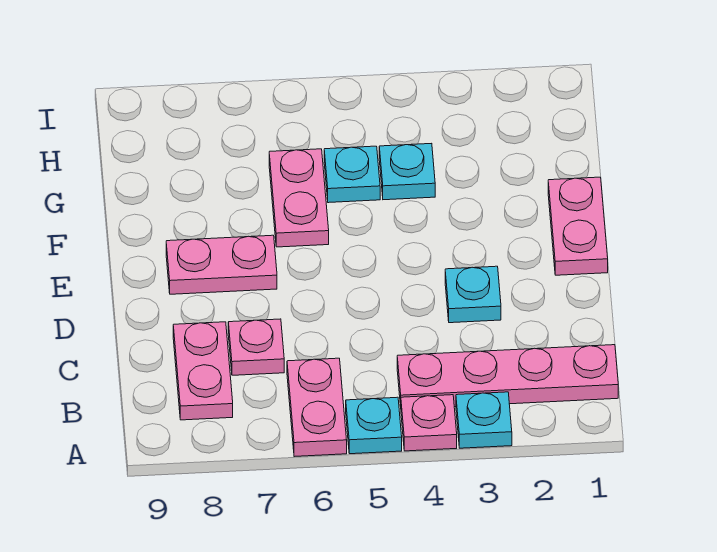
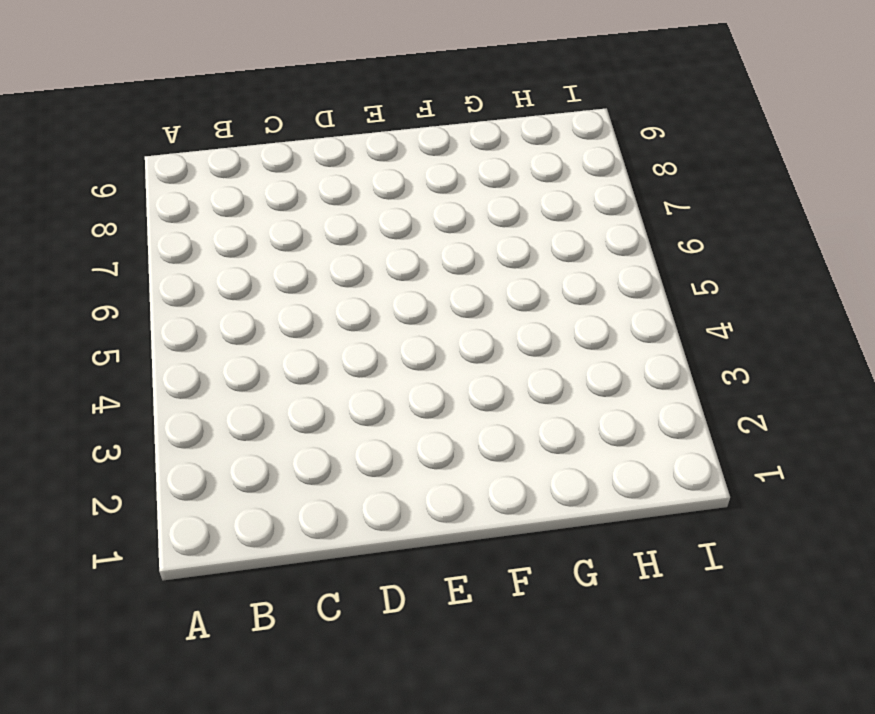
none -> cyan plate A3 level 1
none -> pink plate A4 level 1
none -> cyan plate A5 level 1

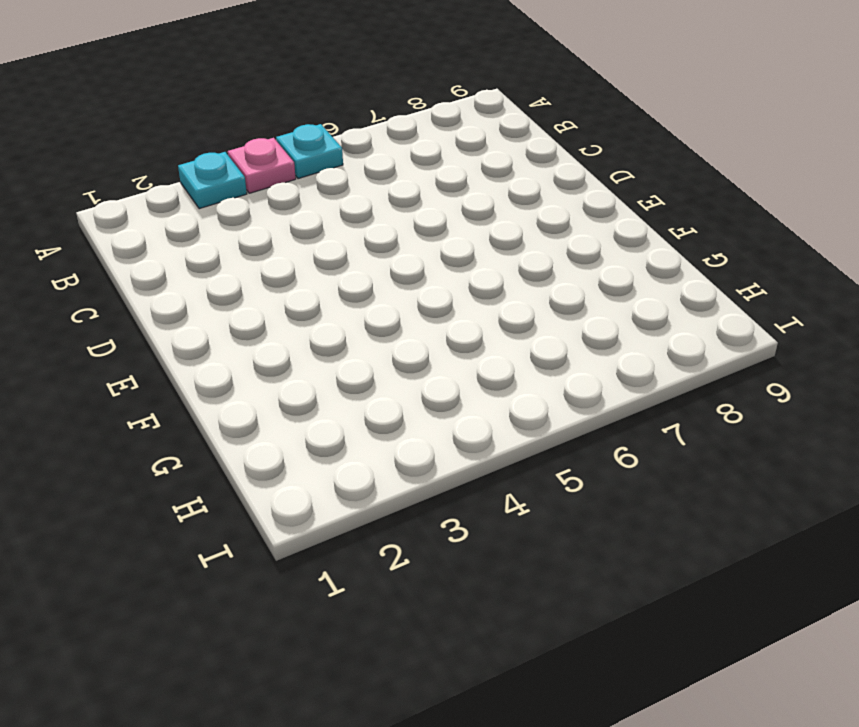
none -> pink plate A6:B6 level 1
none -> pink plate B1:B4 level 1
none -> pink plate B8:C8 level 1

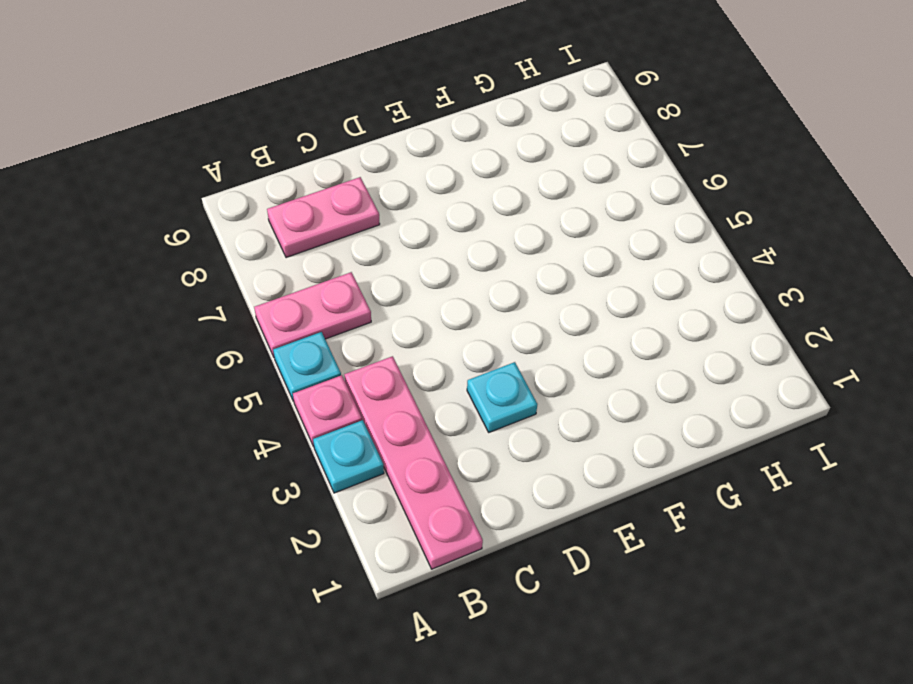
none -> pink plate C7 level 1
none -> pink plate E1:F1 level 1
none -> pink plate E7:E8 level 1

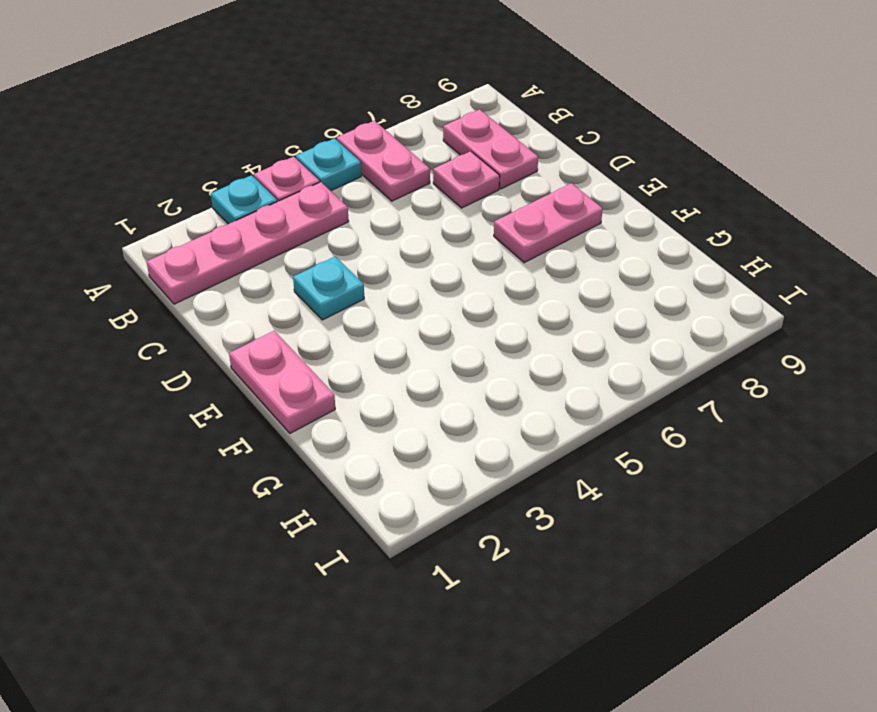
none -> pink plate F6:G6 level 1
none -> cyan plate G4 level 1
none -> cyan plate G5 level 1

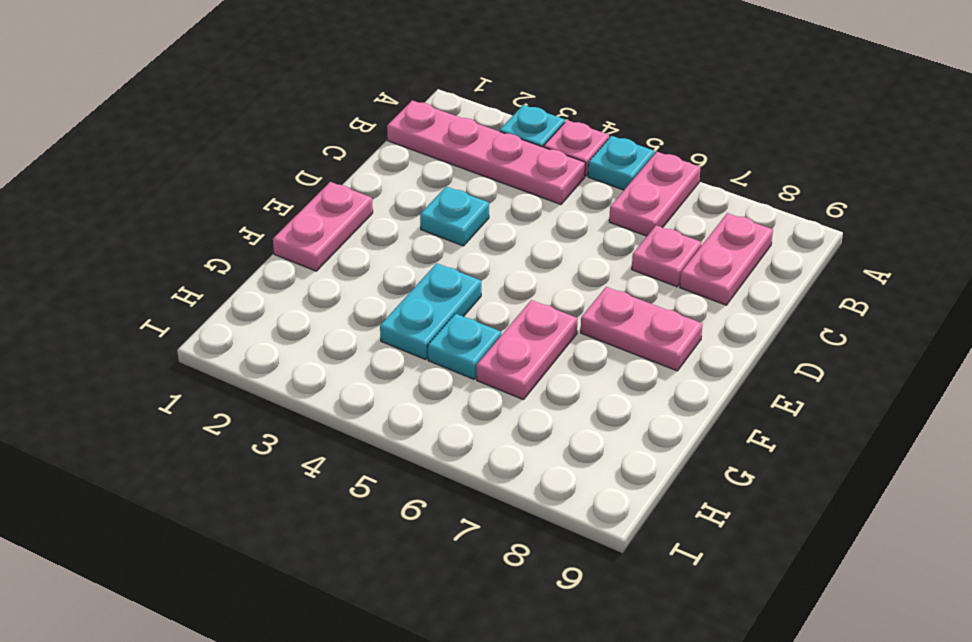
cyan plate F4:G4 level 1 -> cyan plate G4 level 1

